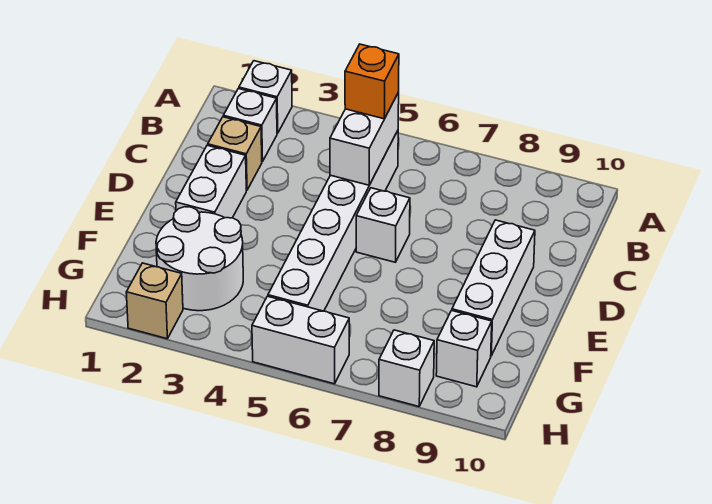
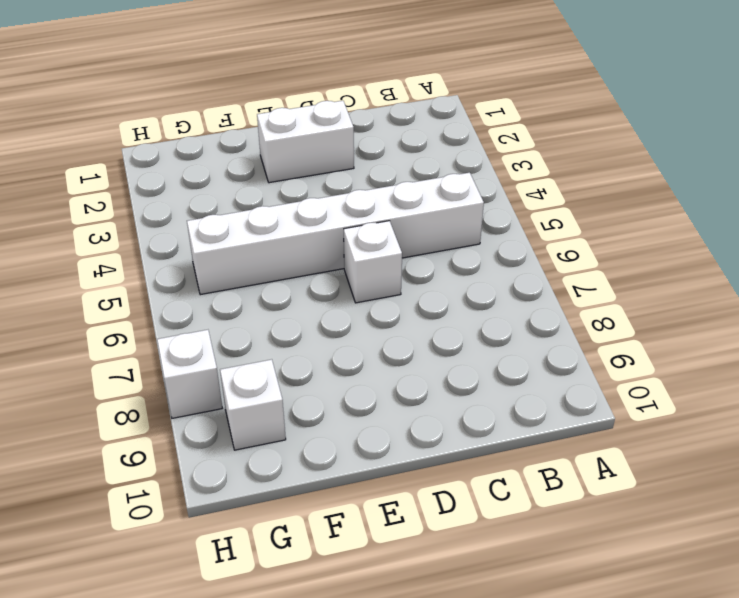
none -> white brick A2 level 1
none -> white brick B2 level 1
none -> tan brick C2 level 1

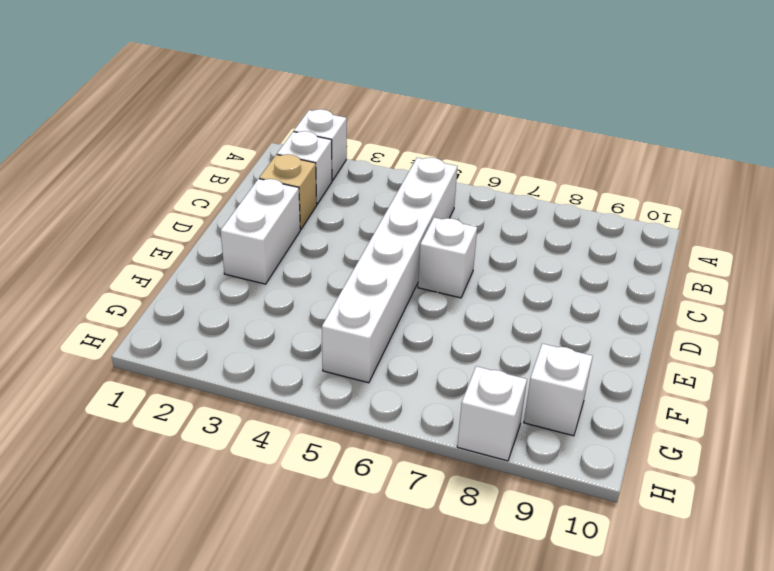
none -> white brick D9:F9 level 1
none -> white round brick F2:G3 level 1
none -> tan brick H2 level 1

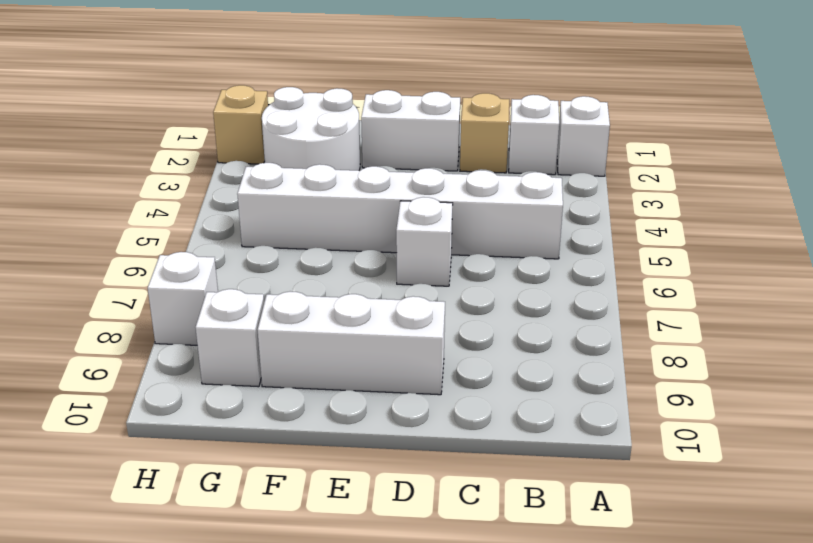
none -> white brick H5:H6 level 1
none -> white brick B5:C5 level 2
none -> orange brick B5 level 3

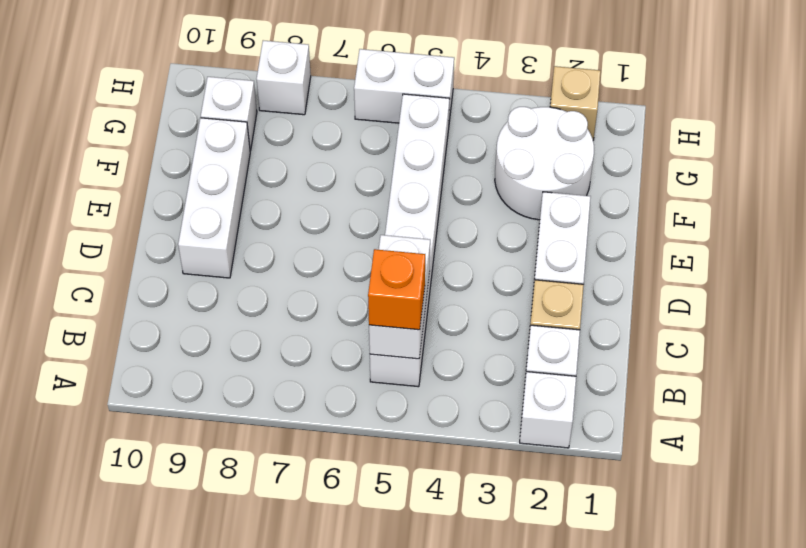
none -> white brick D6 level 1

